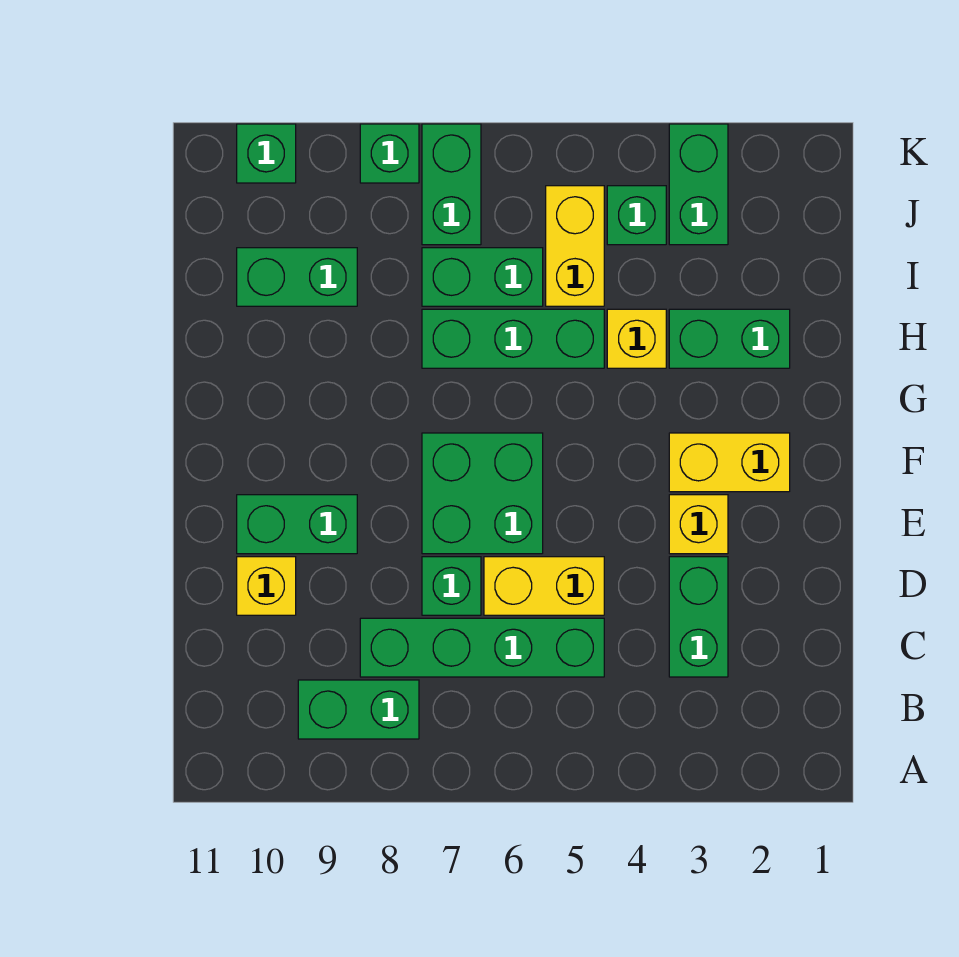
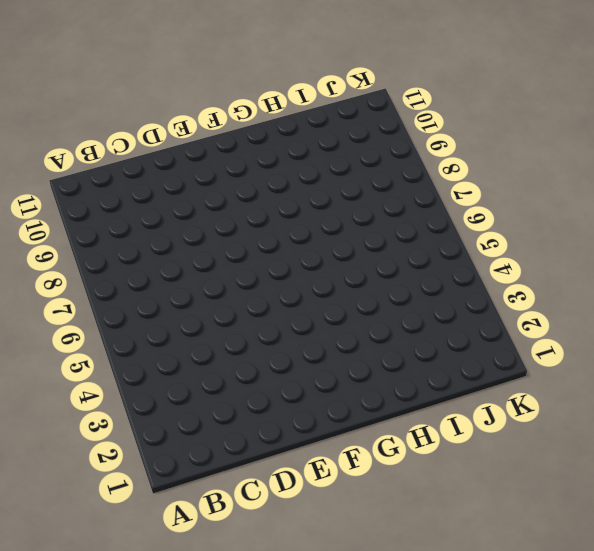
none -> green brick B8:B9 level 1
none -> green brick C3:D3 level 1
none -> green brick C5:C8 level 1

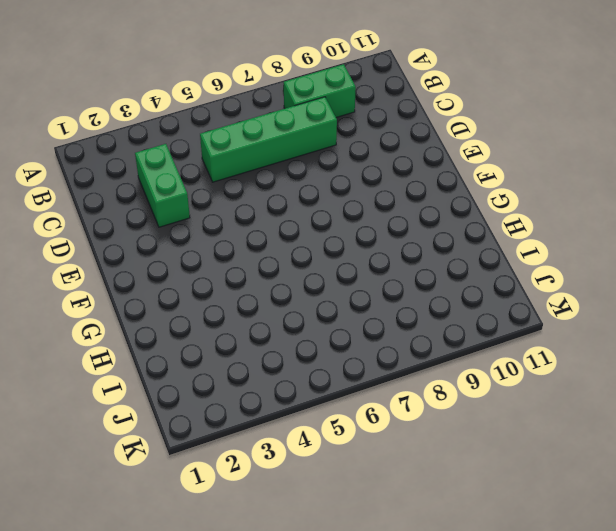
none -> yellow brick D5:D6 level 1
none -> green brick D7 level 1
none -> yellow brick D10 level 1

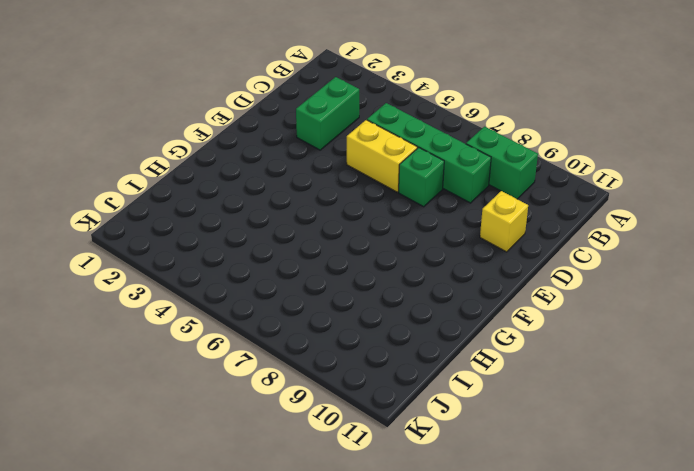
none -> yellow brick E3 level 1
none -> green brick E6:F7 level 1
none -> green brick E9:E10 level 1

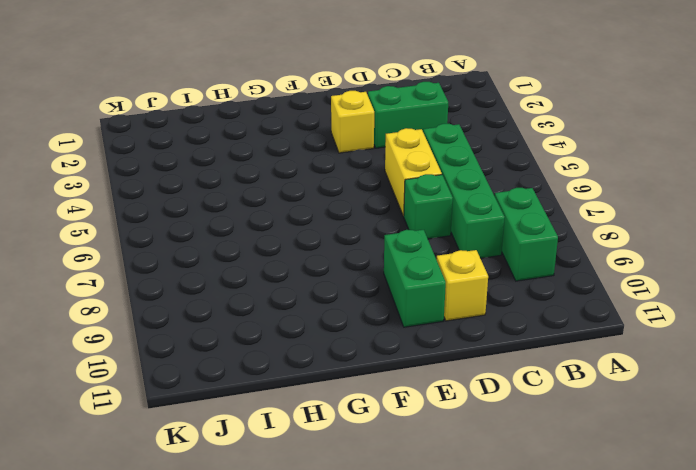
none -> green brick E6:F7 level 1
none -> yellow brick F2:F3 level 1
none -> green brick H2:H3 level 1

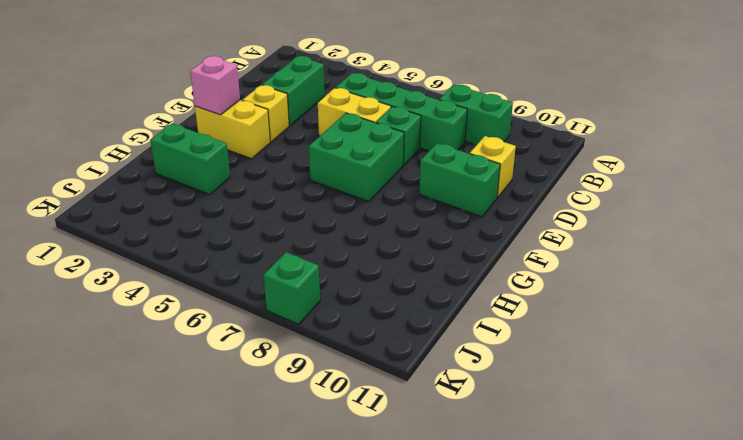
pink brick F2 level 2 -> none
none -> yellow brick H4 level 1
none -> green brick H5:H7 level 1
none -> yellow brick I5:J5 level 1

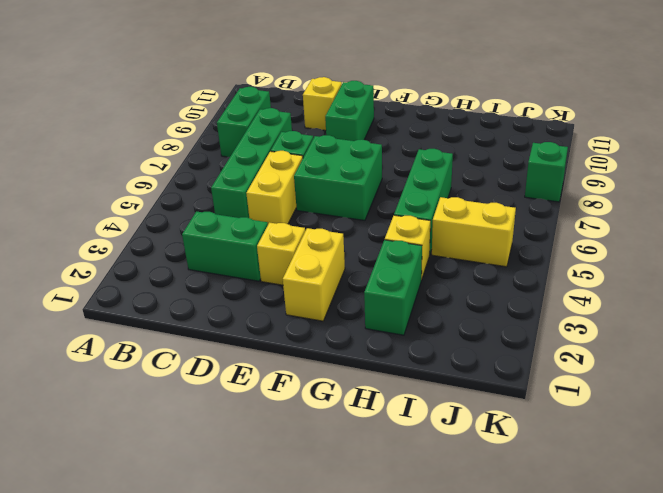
none -> green brick I6:I7 level 1
none -> green brick I9:I10 level 1
none -> green brick J3:K3 level 1

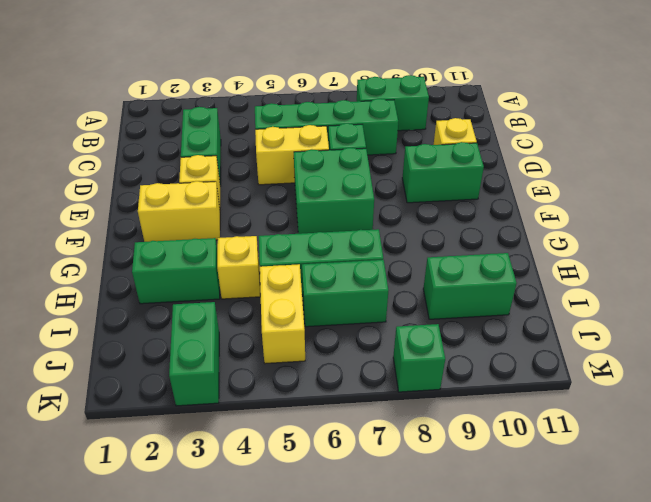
none -> green brick J4 level 1
none -> green brick J7:K7 level 1
none -> green brick K10 level 1

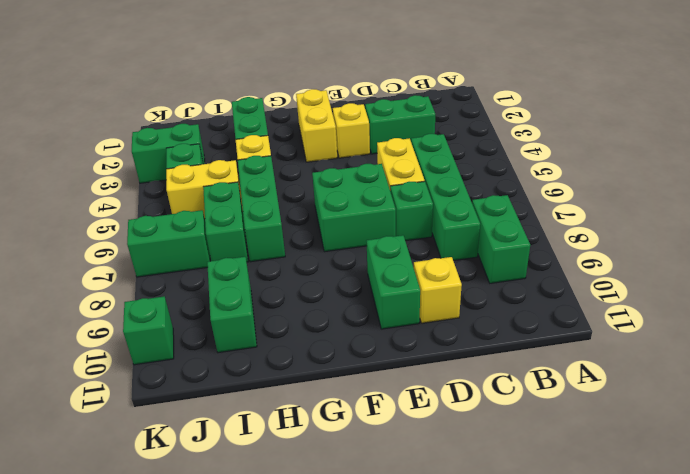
none -> green brick K8 level 1

